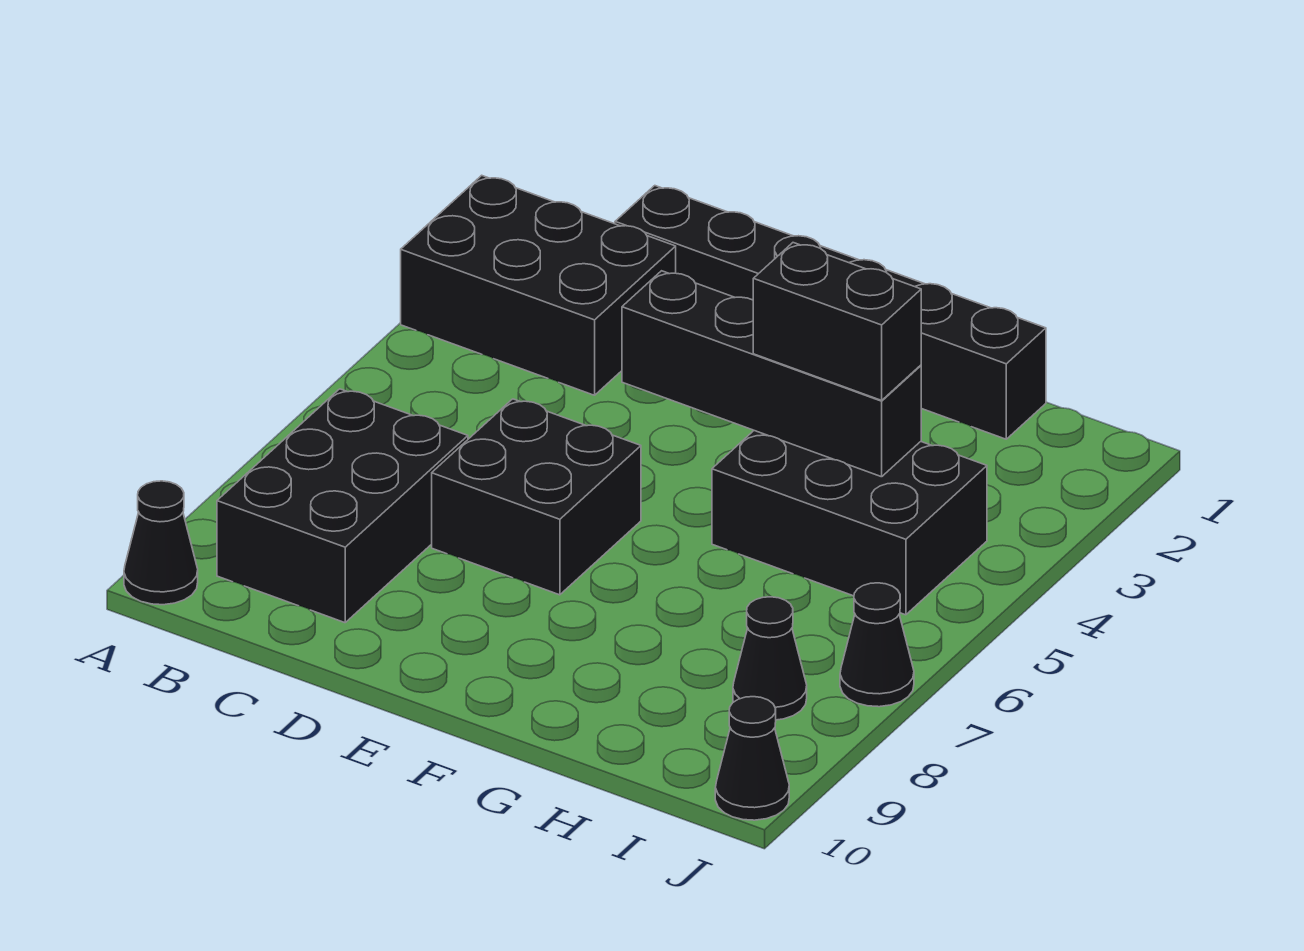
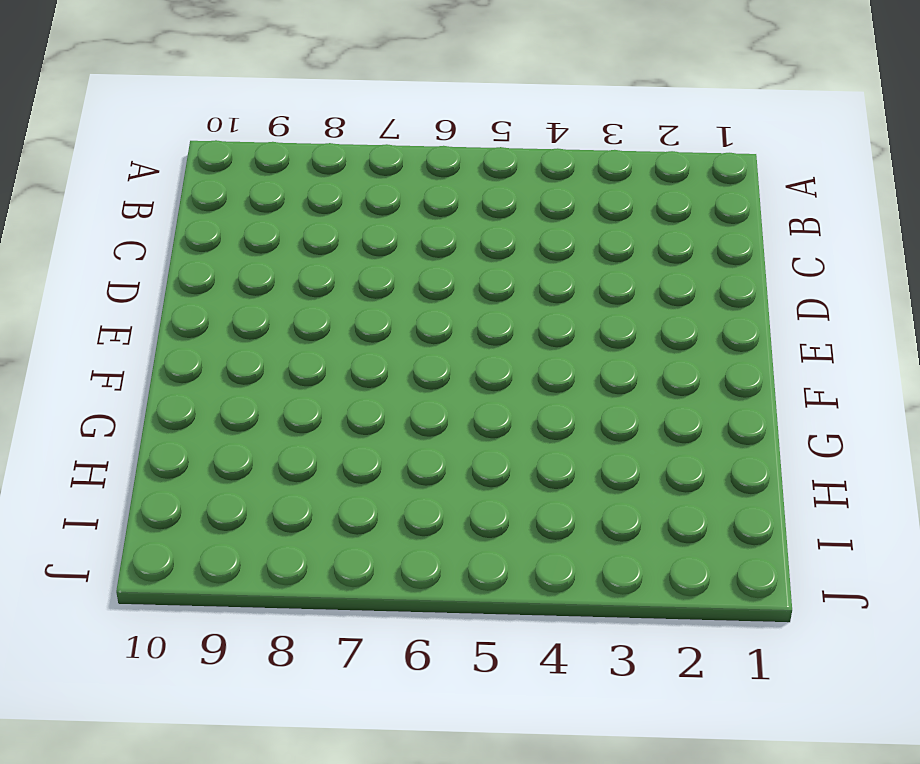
none -> black brick A2:C3 level 1
none -> black cone A10 level 1

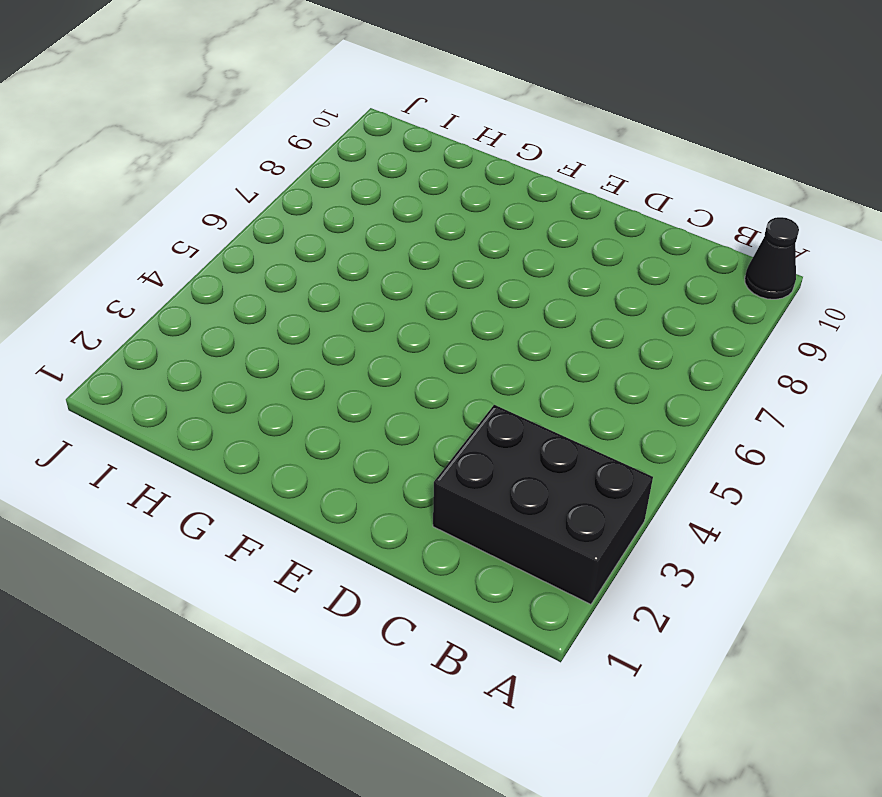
none -> black brick B7:C9 level 1
none -> black brick C1:H1 level 1

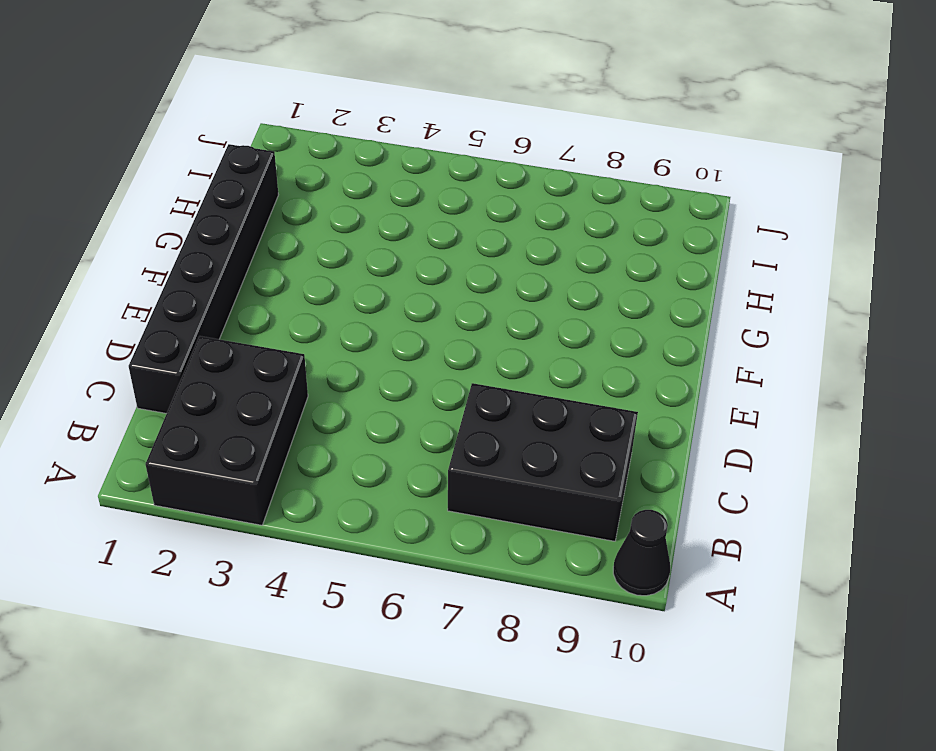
none -> black brick D6:E7 level 1
none -> black brick G4:I5 level 1

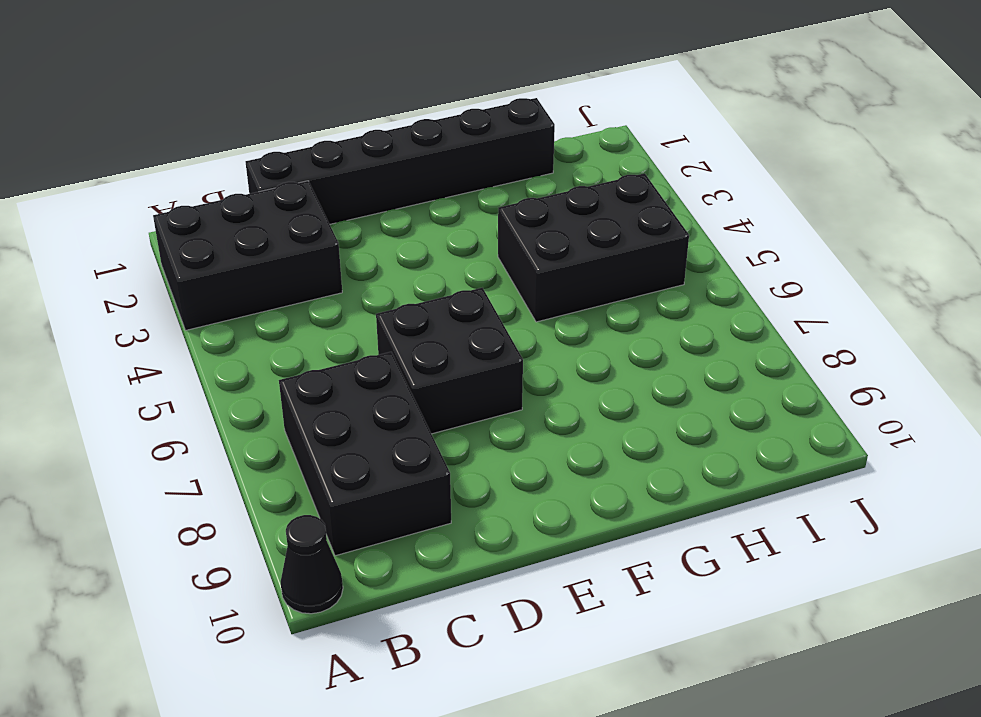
none -> black cone I8 level 1
none -> black cone J7 level 1

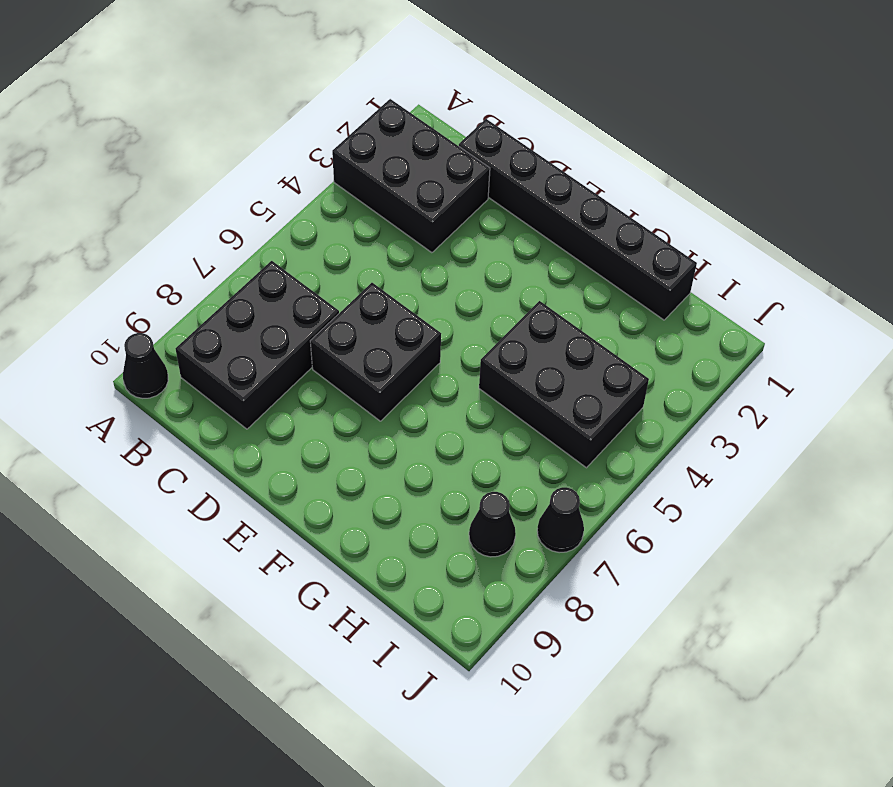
none -> black cone J10 level 1
none -> black brick E4:H4 level 2

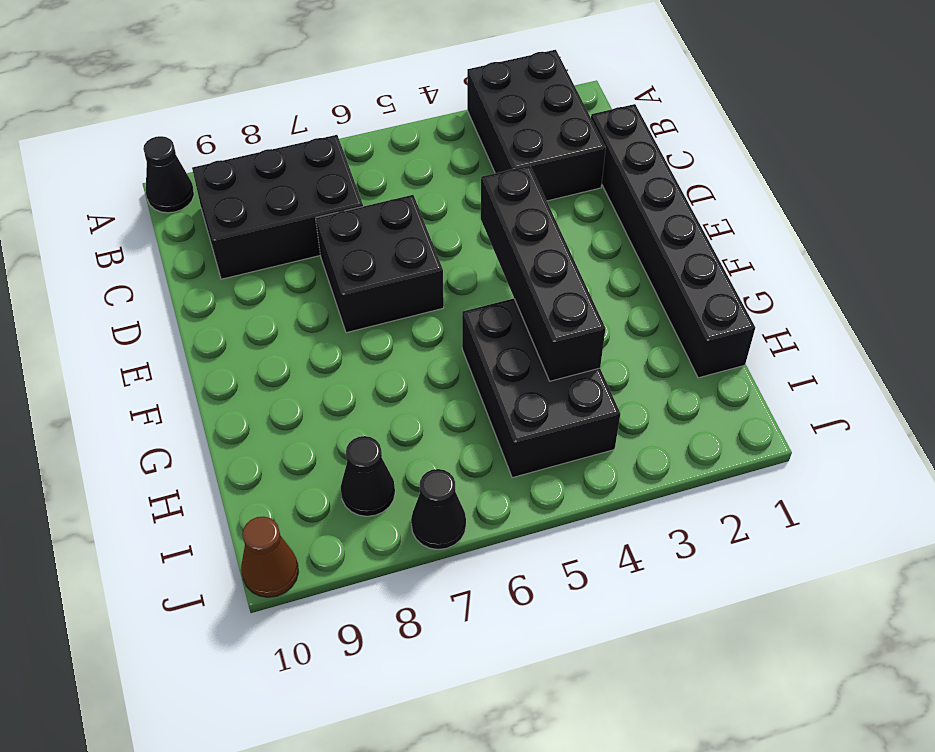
brown cone J10 level 1 -> black cone J10 level 1
none -> black brick G4:H4 level 3

